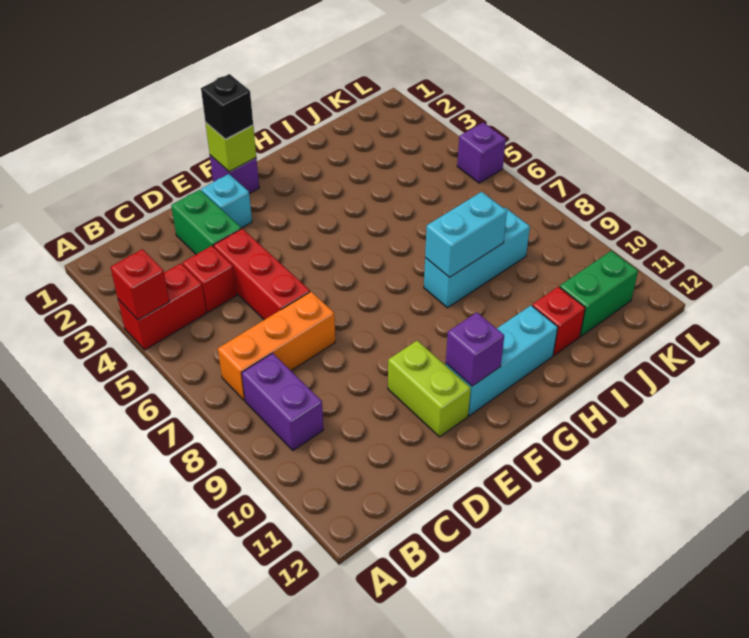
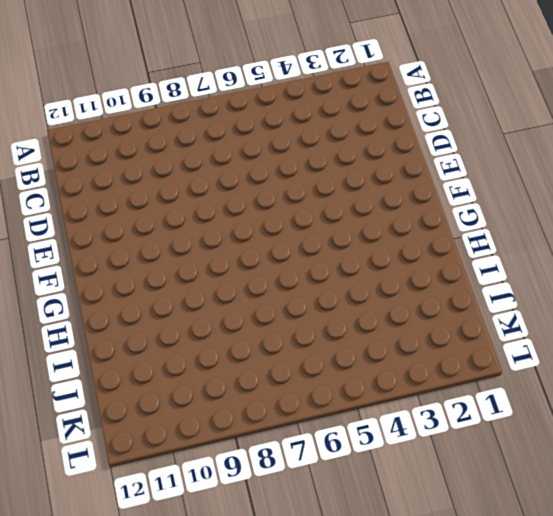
none -> red brick A4:B4 level 1
none -> orange brick B7:D7 level 1
none -> purple brick B8:B9 level 1

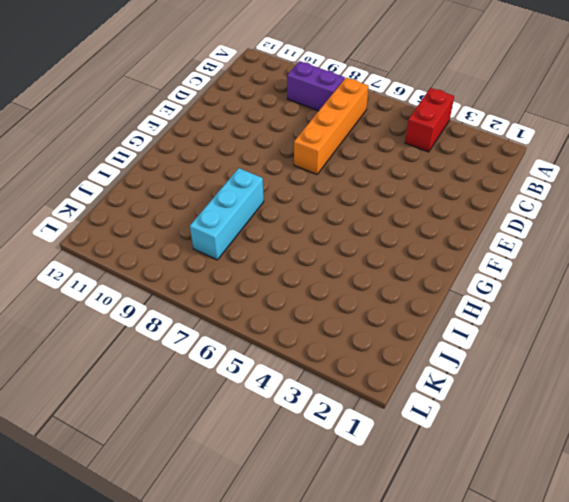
orange brick B7:E7 level 1 -> orange brick B7:D7 level 1
none -> red brick C4 level 1
none -> green brick D2:D3 level 1
none -> red brick D4:D6 level 1

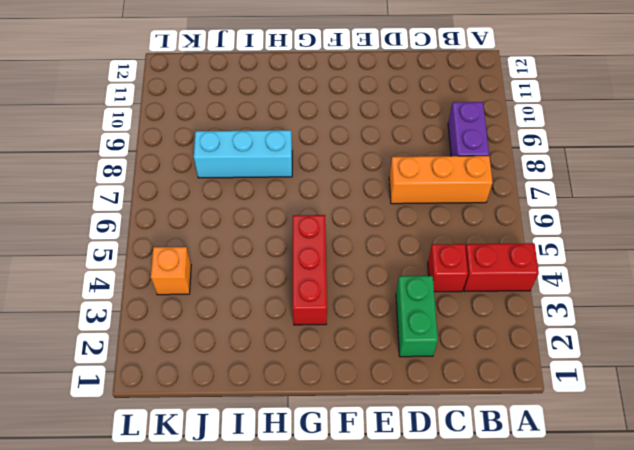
red brick G3:G5 level 1 -> red brick D4:D6 level 1
orange brick K4 level 1 -> none
none -> cyan brick E2 level 1
none -> lime brick E10:E11 level 1
none -> purple brick F1 level 1

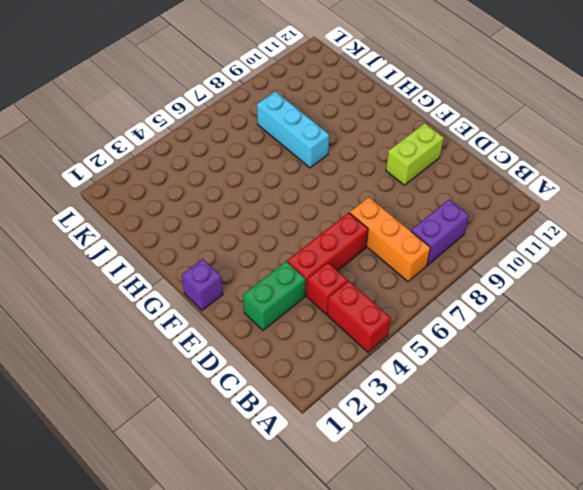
none -> cyan brick E2 level 1
none -> cyan brick F11:H11 level 1
none -> red brick I11 level 1

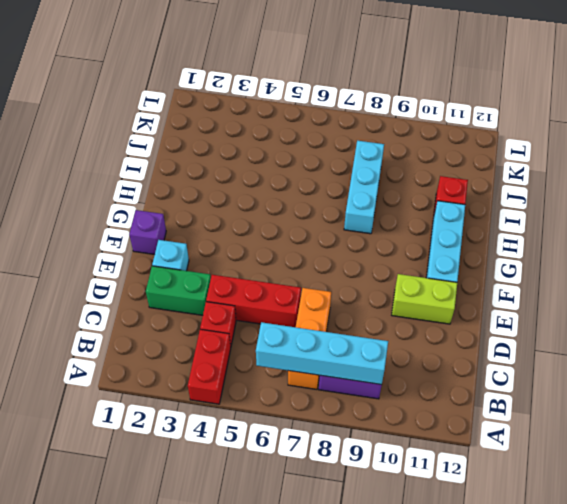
cyan brick B6:B9 level 2 -> none
none -> green brick J11:K11 level 1
none -> purple brick L5 level 1
none -> red brick A4 level 2

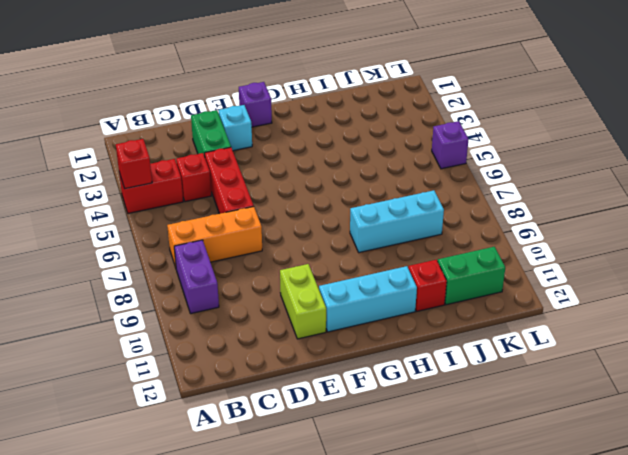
none -> lime brick F1 level 2
none -> purple brick F11 level 2
none -> cyan brick H8:I8 level 2

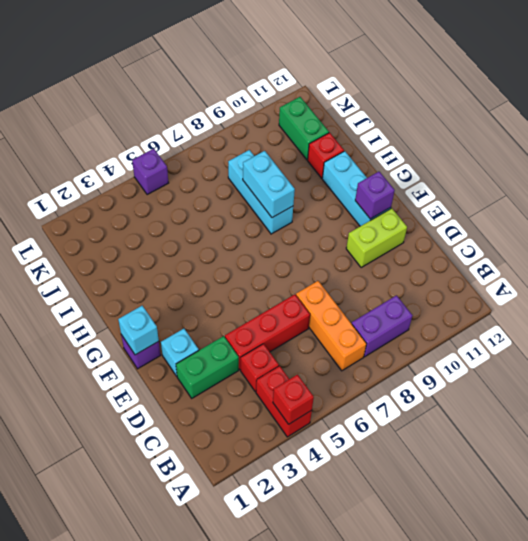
cyan brick F1 level 2 -> lime brick F1 level 2
none -> black brick F1 level 3

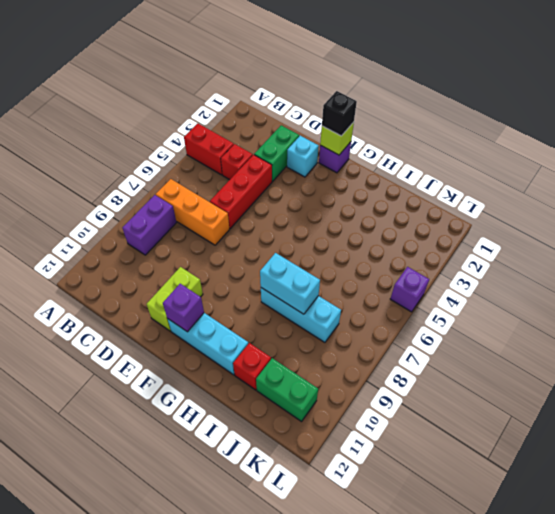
none -> red brick A4 level 2

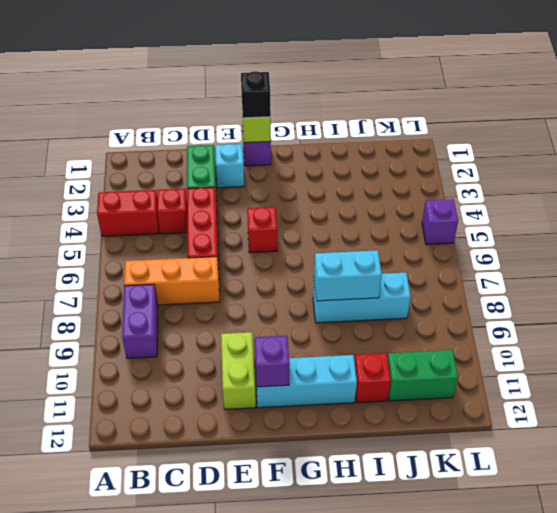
red brick F5 level 1 -> red brick A4 level 2

